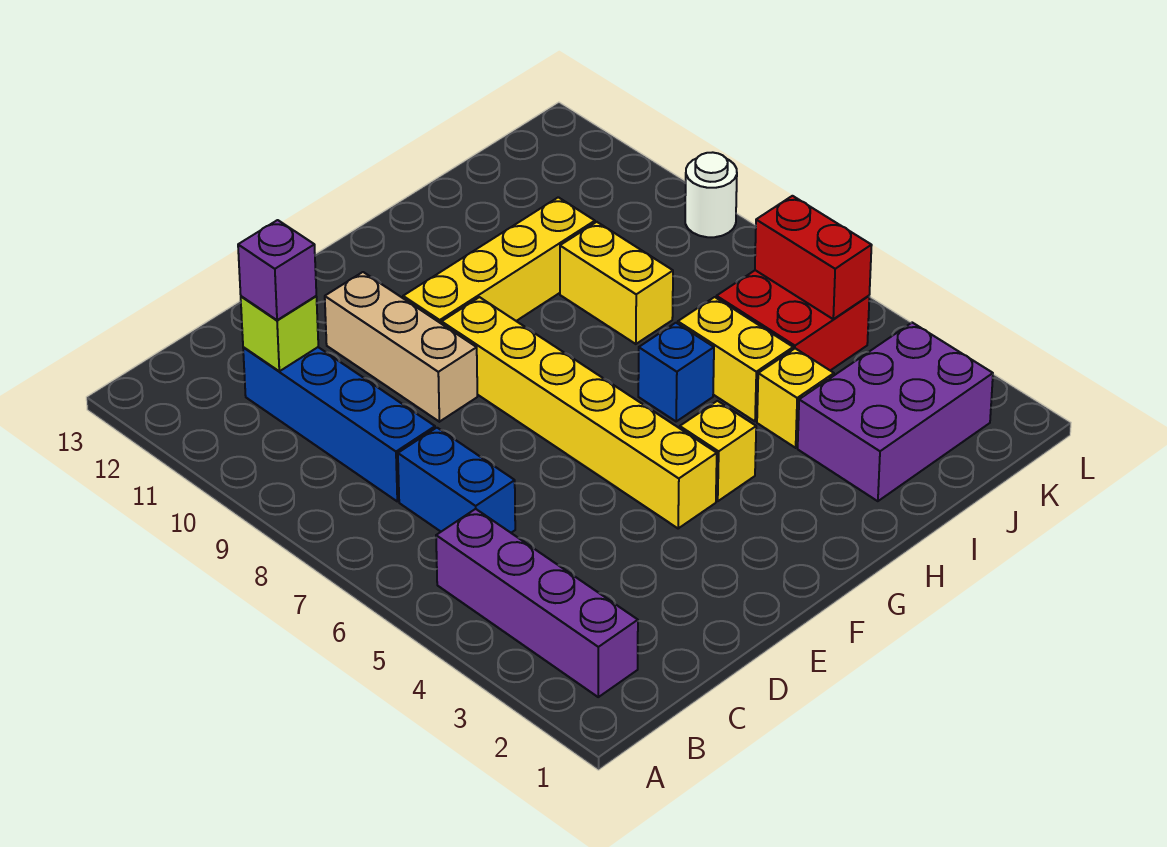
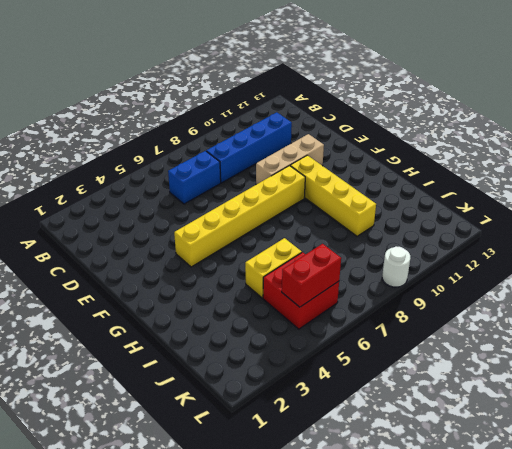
none -> purple brick B2:B5 level 1
none -> yellow brick G4 level 1
none -> blue brick H6 level 1

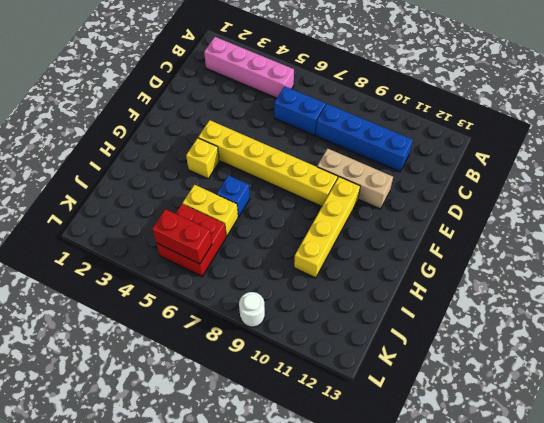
pink brick B2:B5 level 1 -> purple brick B2:B5 level 1
none -> purple brick I2:K3 level 1
none -> yellow brick I4 level 1
none -> yellow brick I8:I9 level 1

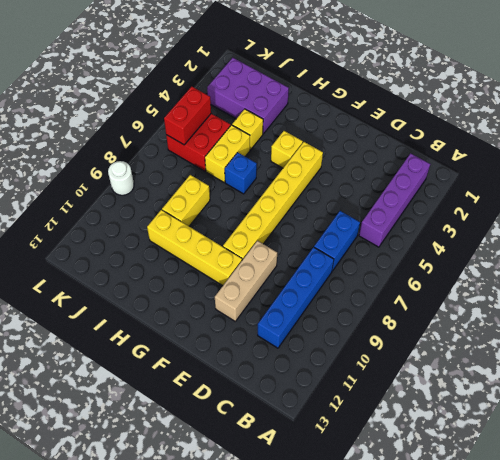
none -> lime brick C11 level 2
none -> purple brick C11 level 3

